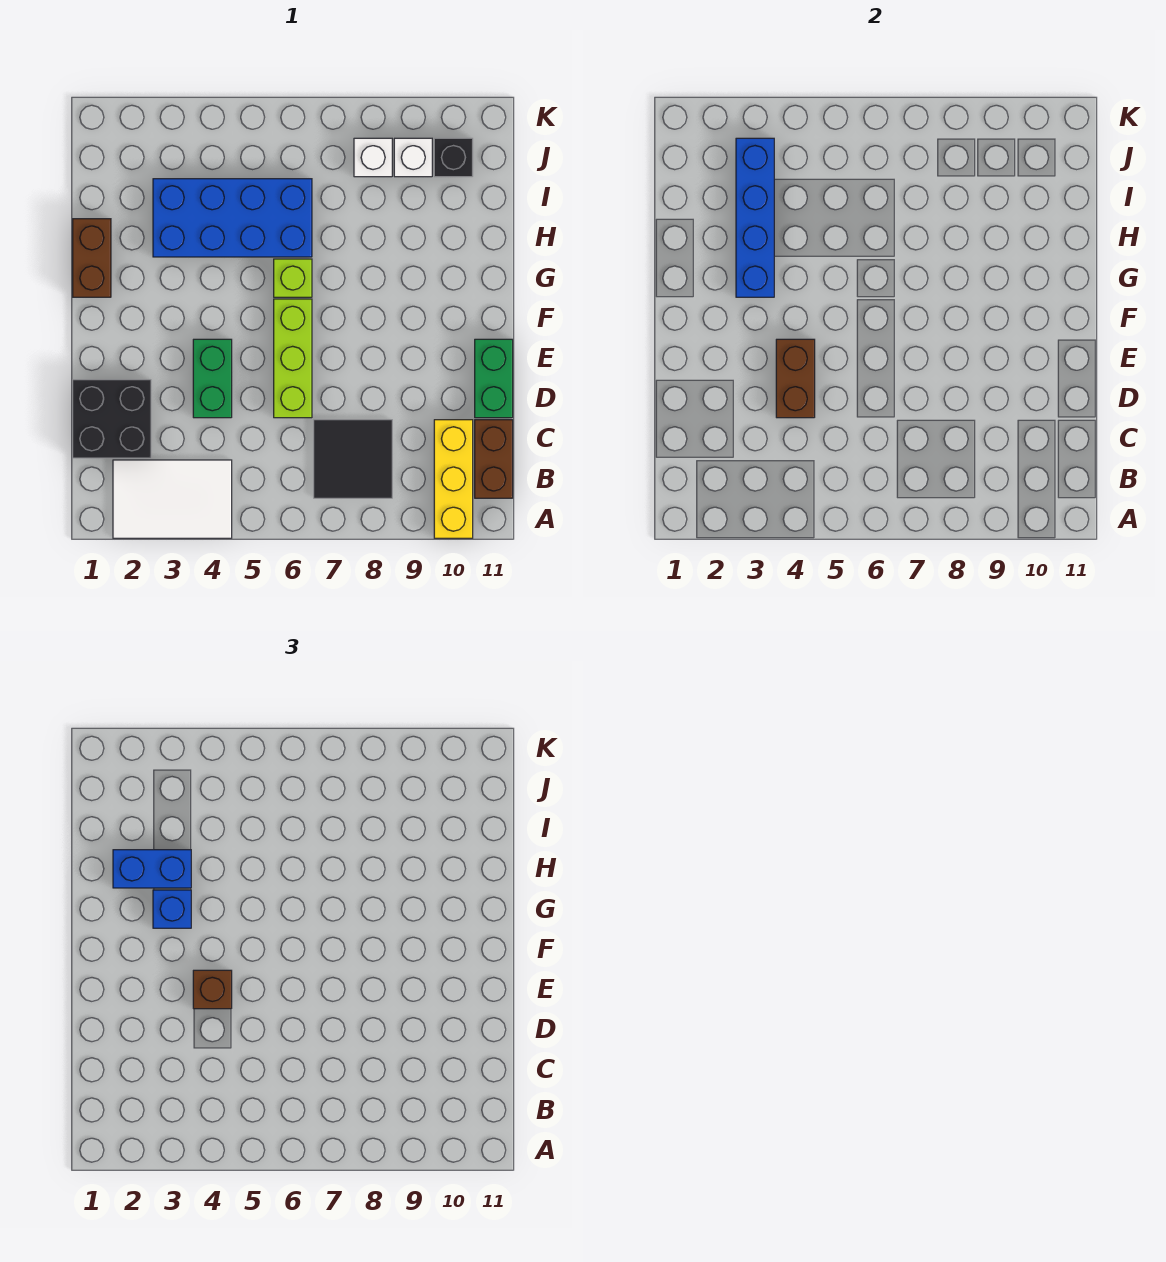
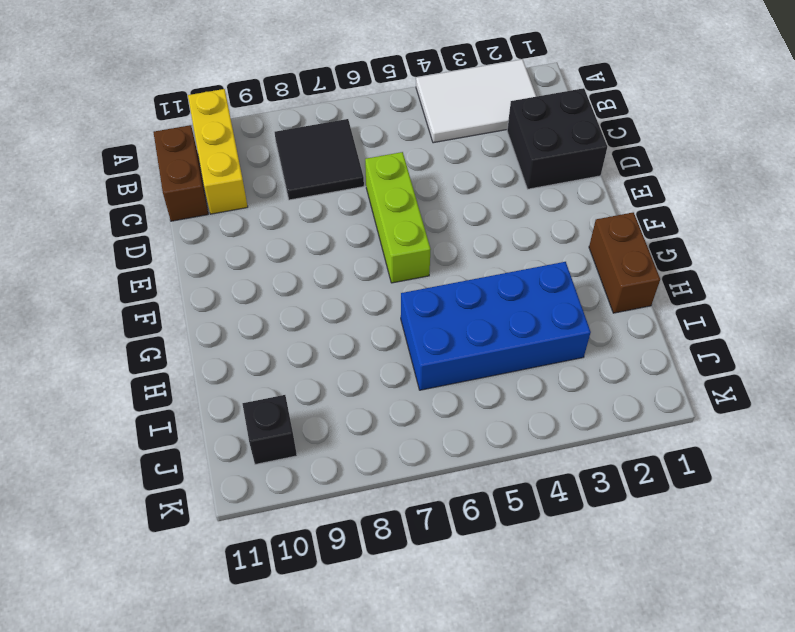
none -> green brick D4:E4 level 1
none -> green brick D11:E11 level 1
none -> lime brick G6 level 1

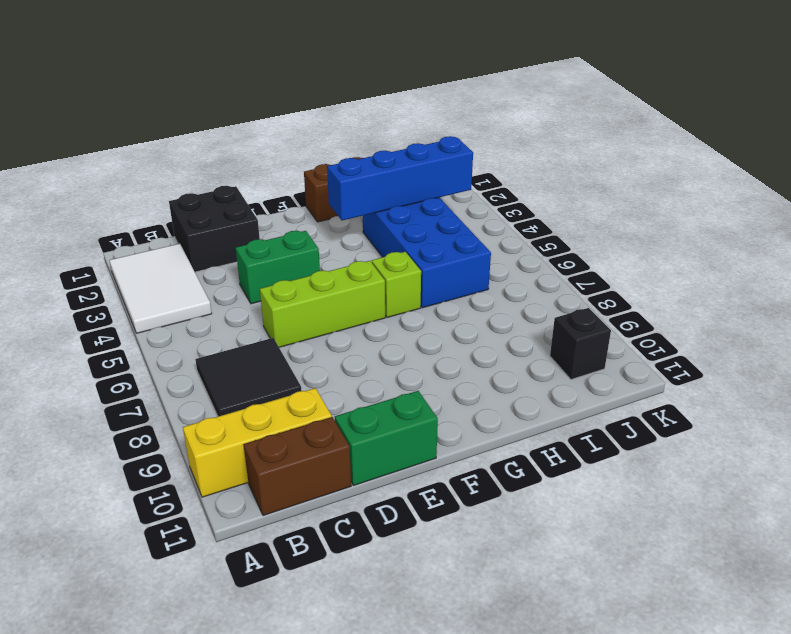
none -> white brick J8 level 1
none -> white brick J9 level 1
none -> brown brick D4:E4 level 2

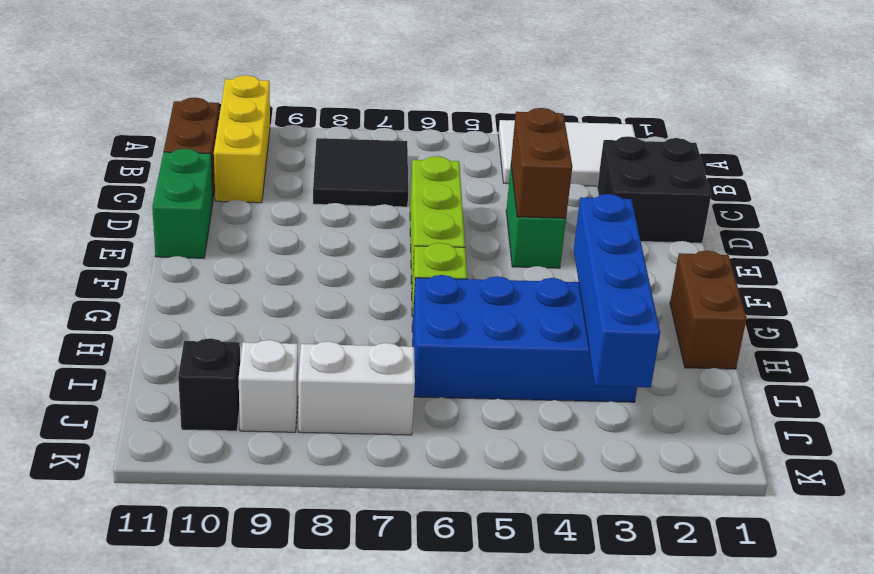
white brick J7:J8 level 1 -> white brick J8 level 1
none -> brown brick E4 level 3
none -> blue brick G3 level 3
none -> blue brick H2:H3 level 3

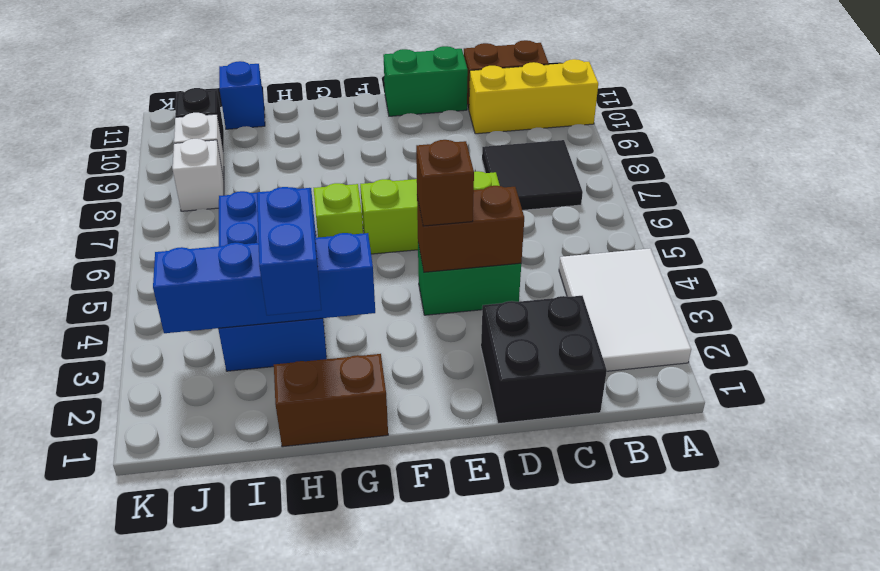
blue brick I11 level 1 -> blue brick G3 level 3

